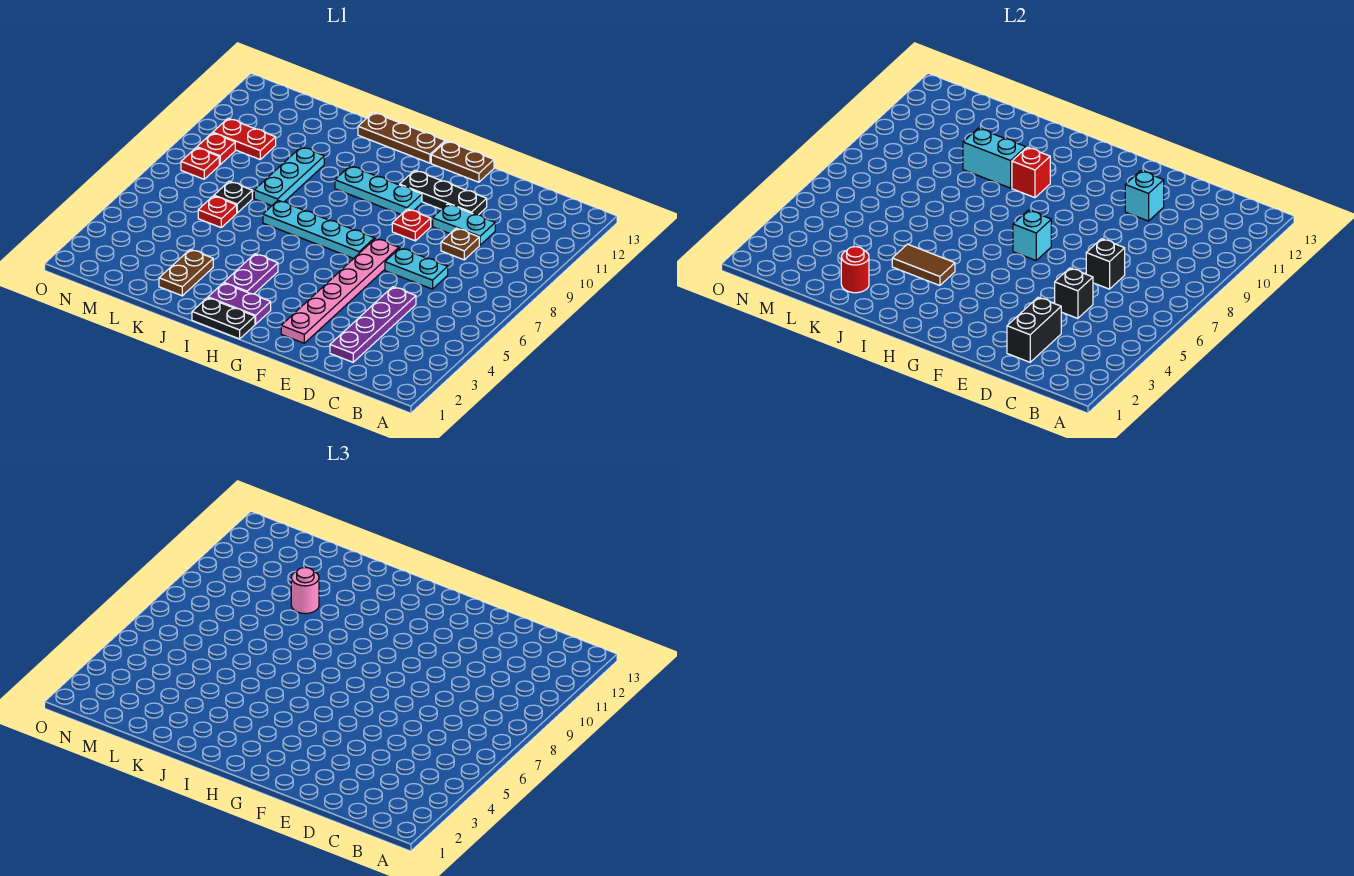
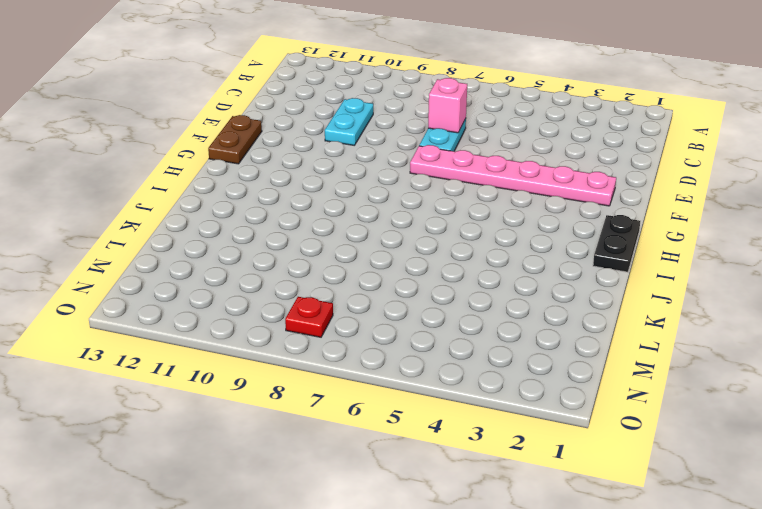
pink brick D7 level 2 -> black brick D7 level 2
none -> purple plate D2:D5 level 1
none -> brown plate D9 level 1
none -> black plate E11:G11 level 1
none -> red plate F9 level 1

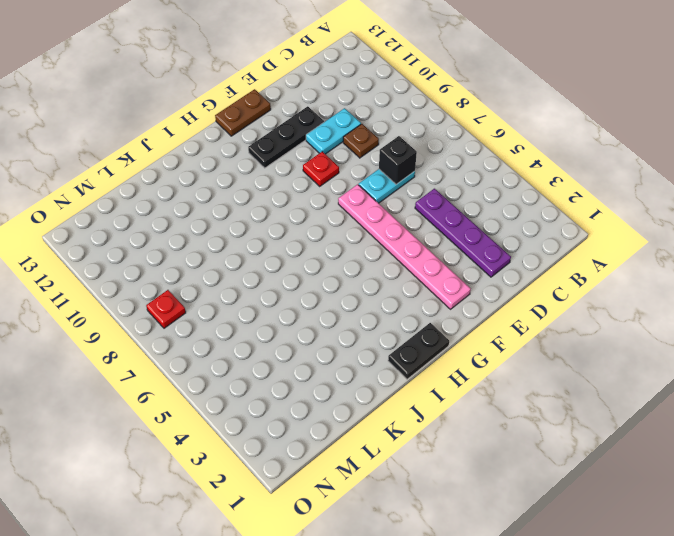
none -> cyan plate G7:J7 level 1
none -> cyan plate G10:I10 level 1
none -> purple plate H2:I2 level 1
none -> brown plate H13:J13 level 1

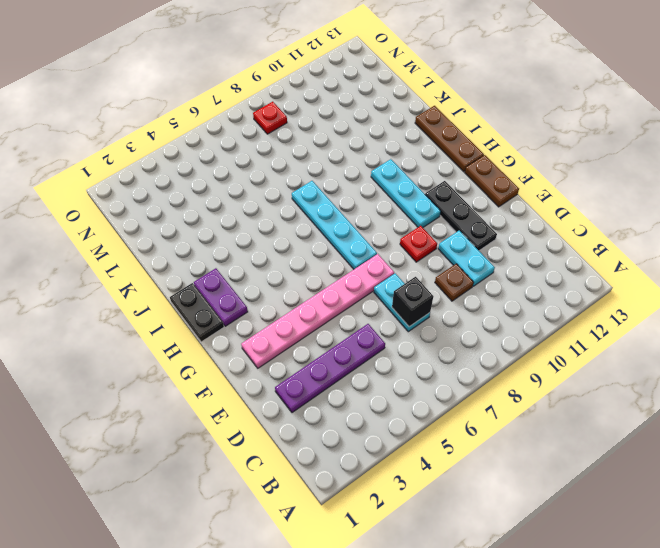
none -> purple plate I3:I4 level 1
none -> brown plate K2:K3 level 1
none -> cyan plate K8:K10 level 1
none -> red plate L6 level 1

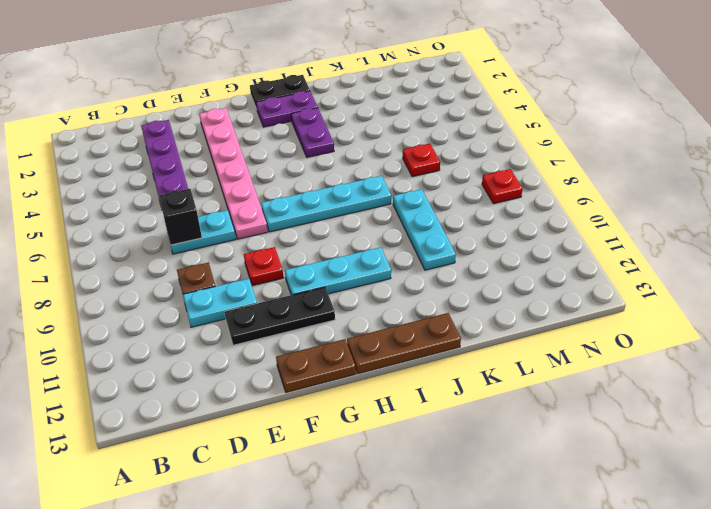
none -> brown plate K2:K3 level 1
none -> black plate L7 level 1
none -> red plate M10:N10 level 1
none -> red plate N9 level 1

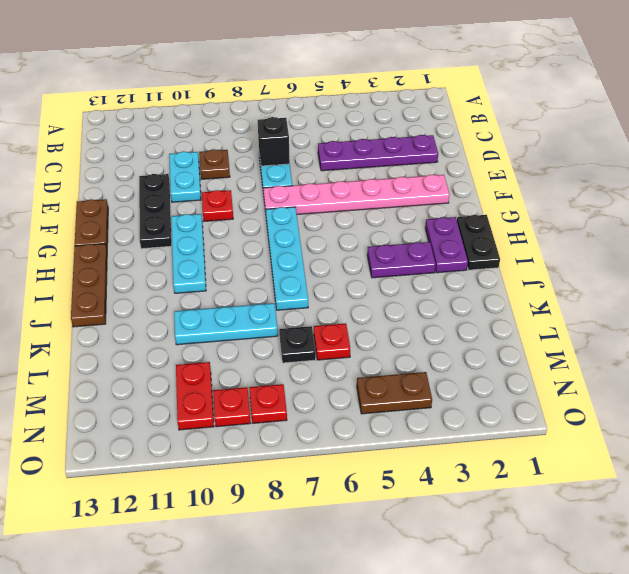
brown plate N4:N5 level 1 -> brown plate K2:K3 level 1
none -> black brick D2:D3 level 2
none -> black brick D5 level 2
none -> cyan brick E11 level 2
none -> cyan brick G7 level 2

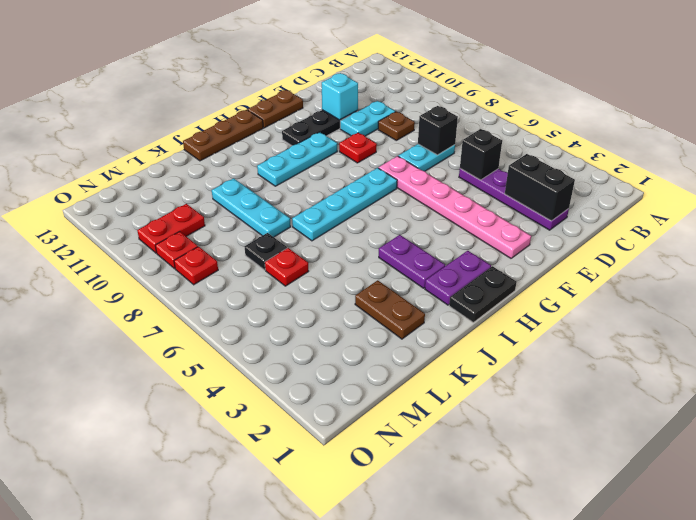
none -> cyan brick G7 level 2
none -> brown tile I4:J4 level 2
none -> red brick I10 level 2
none -> cyan brick J10:K10 level 2

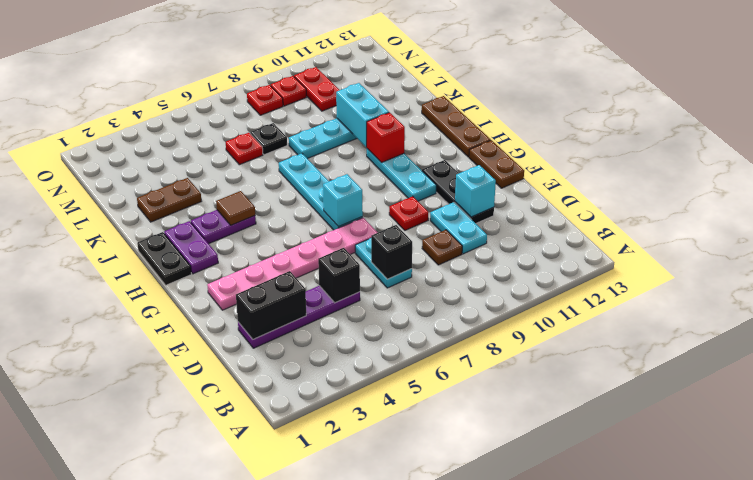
brown tile I4 level 2 -> brown tile I4:J4 level 2
none -> red round brick K2 level 2
none -> pink round brick K10 level 3

